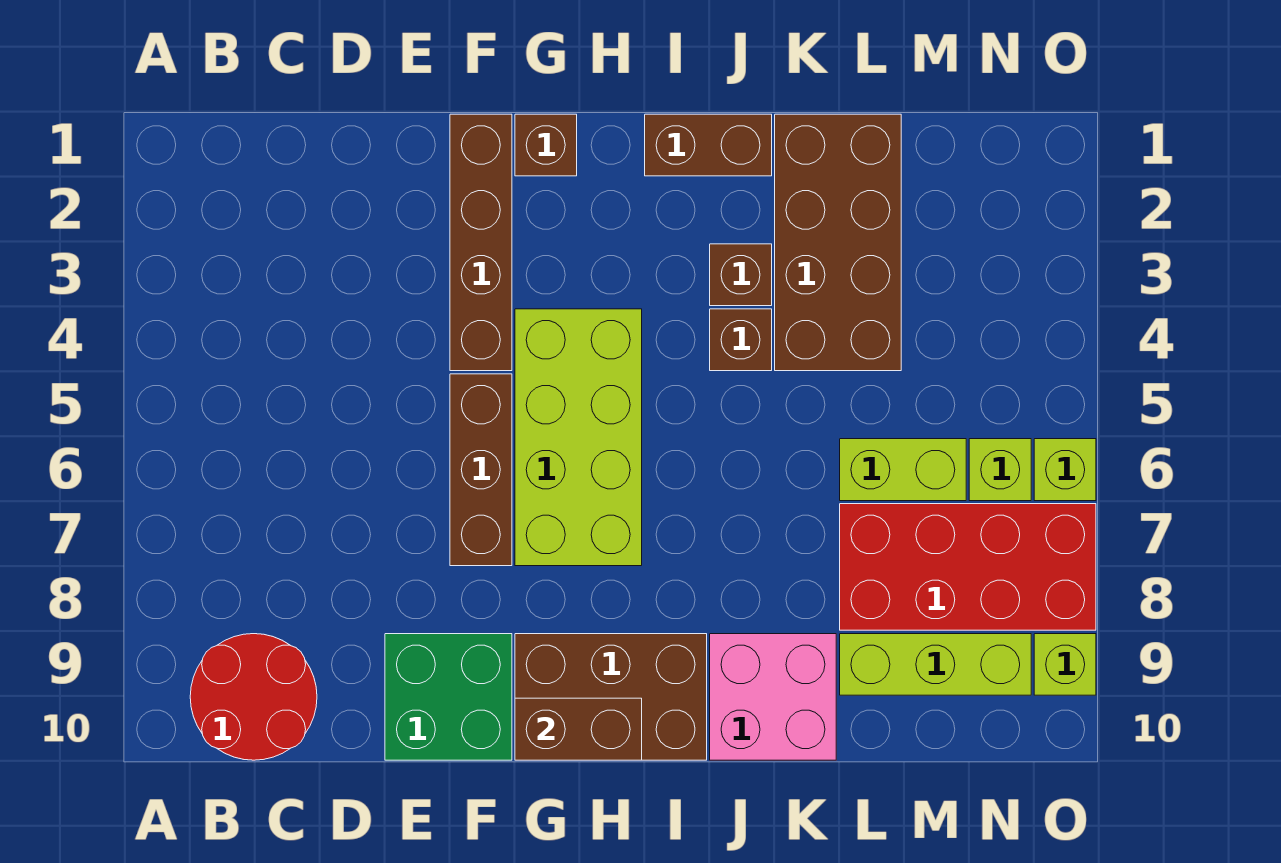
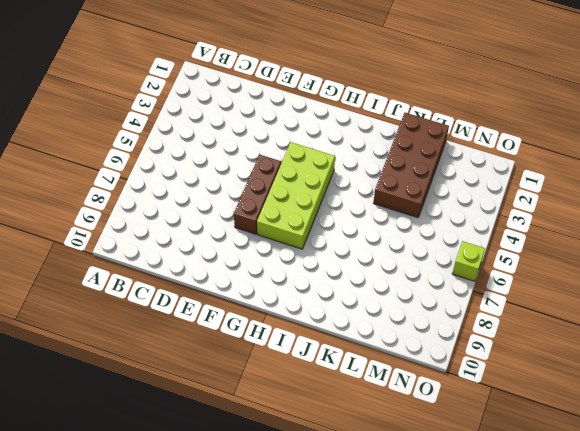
none -> red round brick B9:C10 level 1
none -> green brick E9:F10 level 1
none -> brown brick F1:F4 level 1

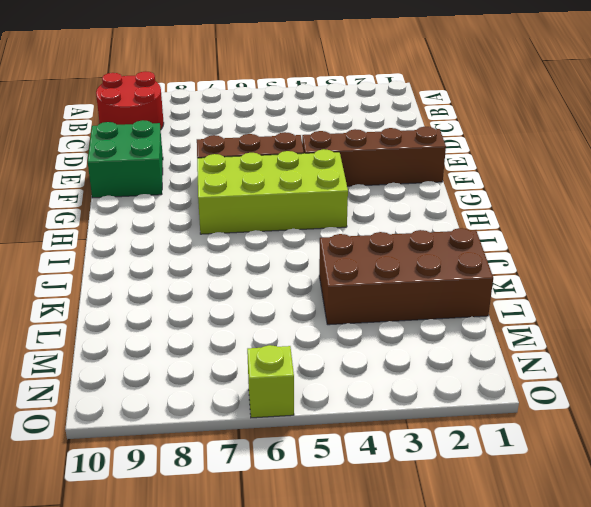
none -> brown brick G1 level 1
none -> brown brick G9:I10 level 1
none -> brown brick I1:J1 level 1

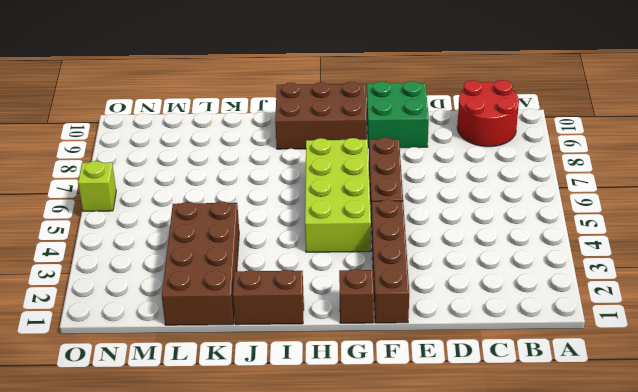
none -> brown brick J3 level 1
none -> brown brick J4 level 1
none -> pink brick J9:K10 level 1

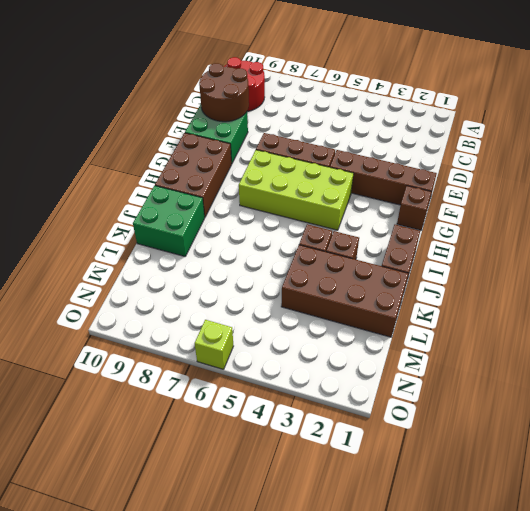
brown round brick D9:E10 level 2 -> none
green brick J9:K10 level 1 -> pink brick J9:K10 level 1
none -> lime brick L6:M6 level 1
none -> red brick L7:O8 level 1
none -> lime brick L9:N9 level 1

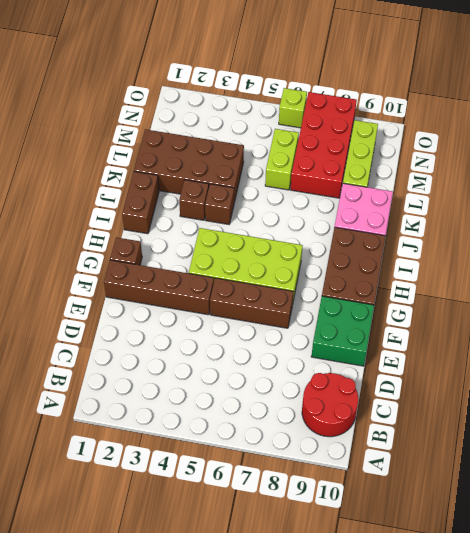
none -> lime brick N6 level 1
none -> lime brick O9 level 1
none -> brown brick G10:H10 level 2

